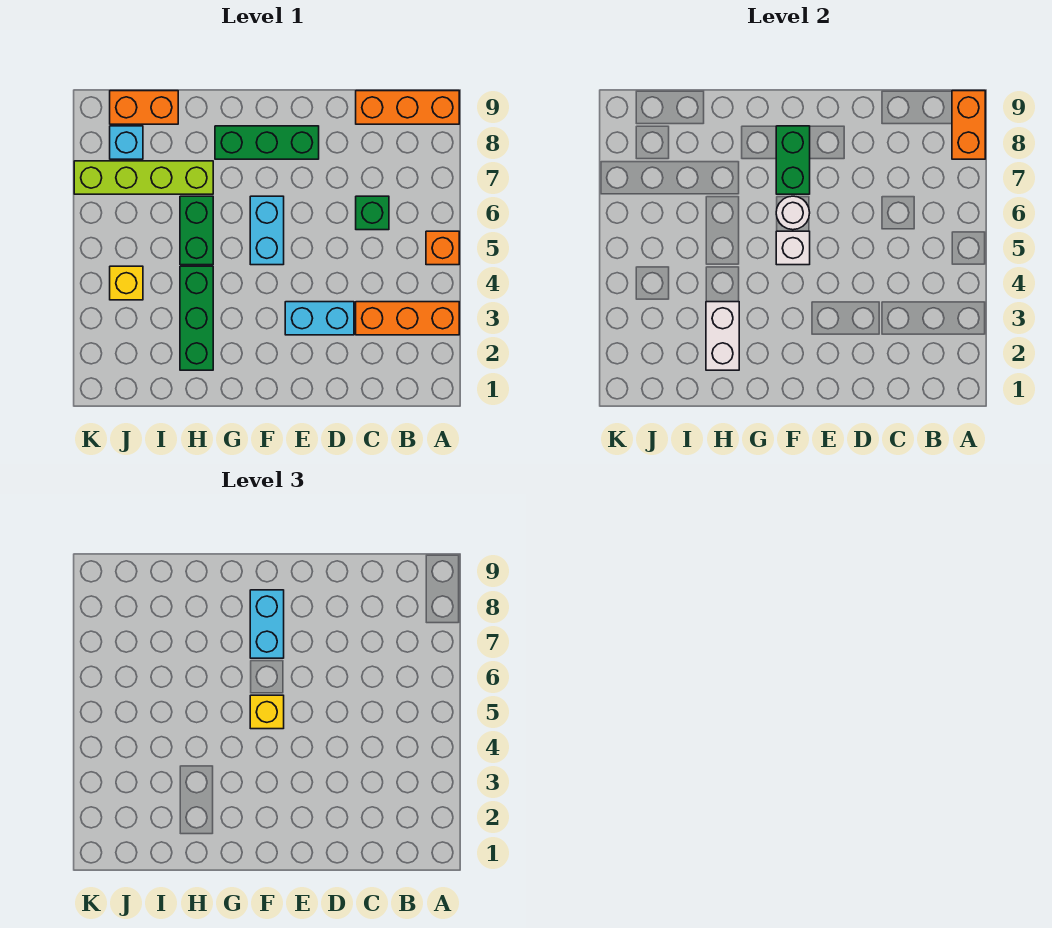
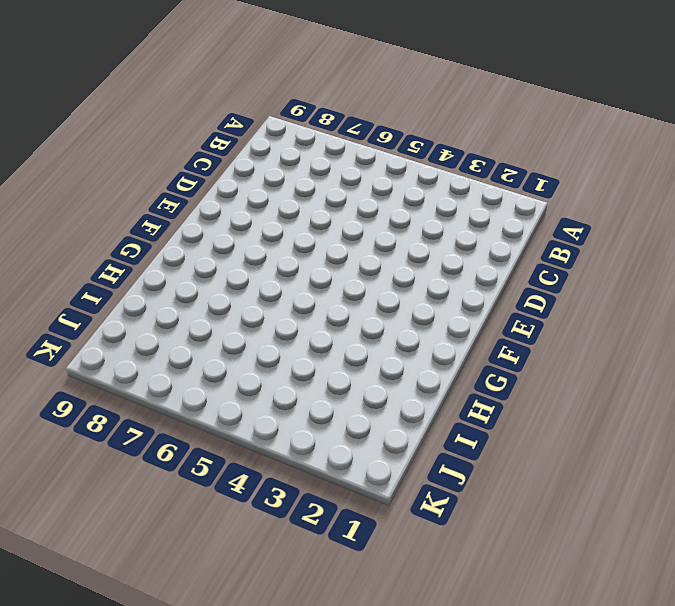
none -> orange brick A3:C3 level 1
none -> orange brick A5 level 1
none -> orange brick A9:C9 level 1

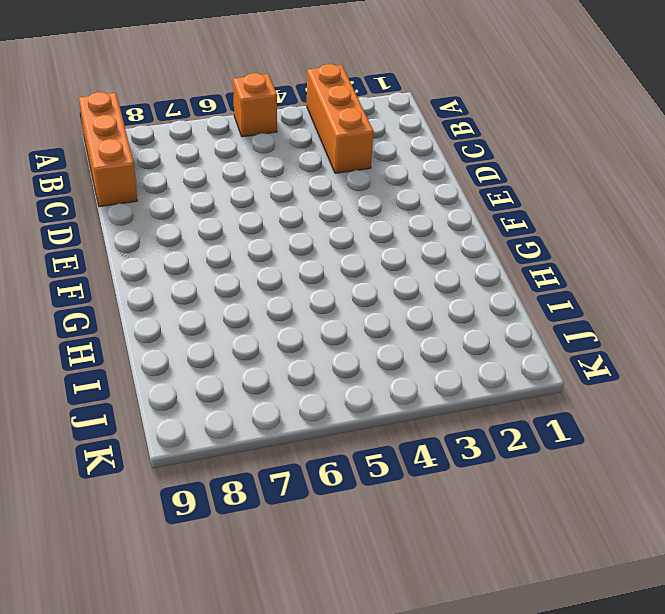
none -> green brick C6 level 1
none -> cyan brick D3:E3 level 1
none -> green brick E8:G8 level 1

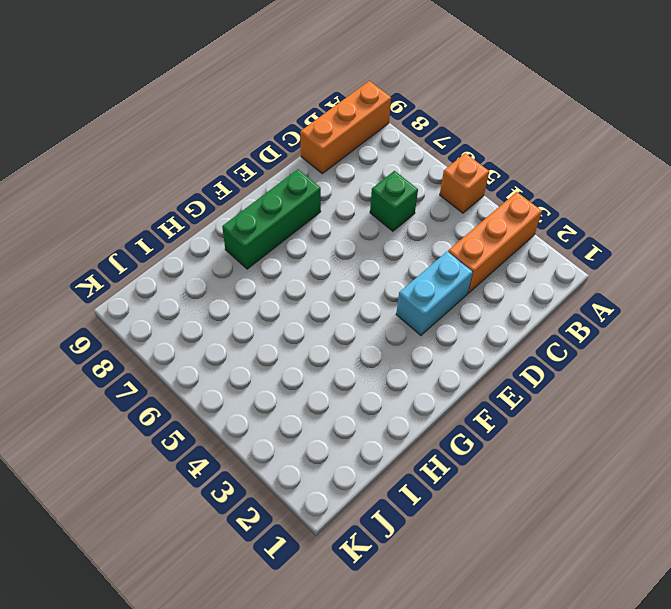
none -> cyan brick F5:F6 level 1
none -> green brick H2:H4 level 1
none -> green brick H5:H6 level 1

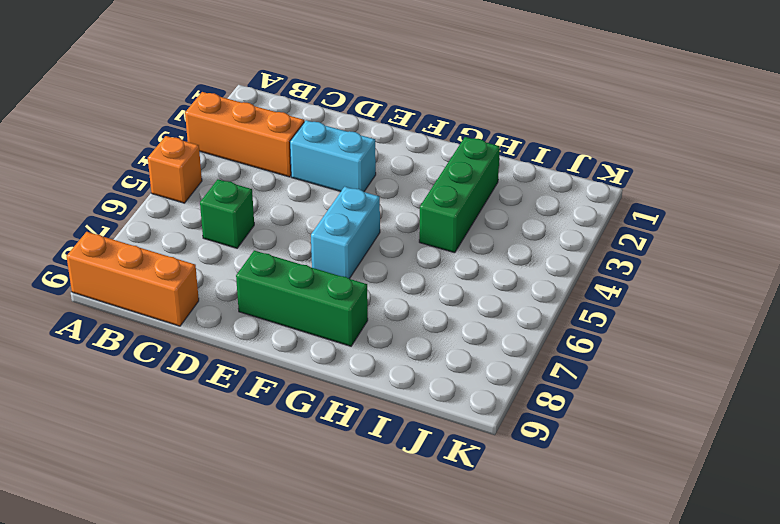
none -> green brick H5:H6 level 1
none -> lime brick H7:K7 level 1
none -> orange brick I9:J9 level 1

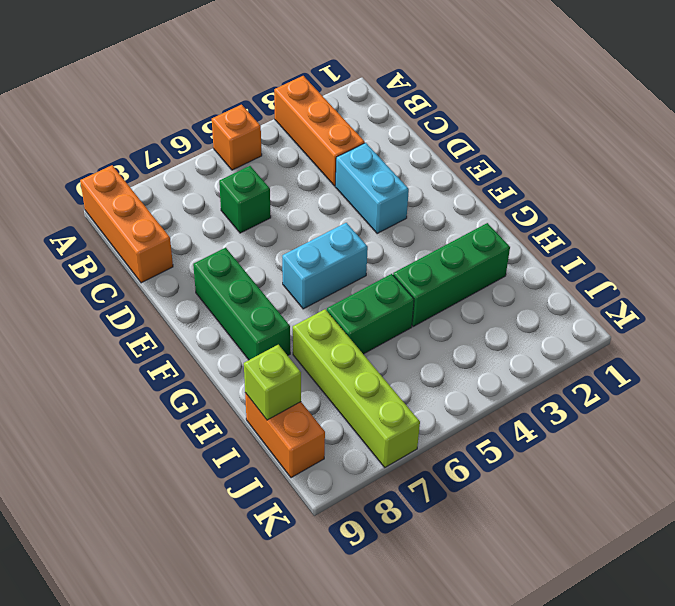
lime brick I9 level 2 -> none
none -> yellow brick J4 level 1
none -> cyan brick J8 level 1
none -> orange brick A8:A9 level 2

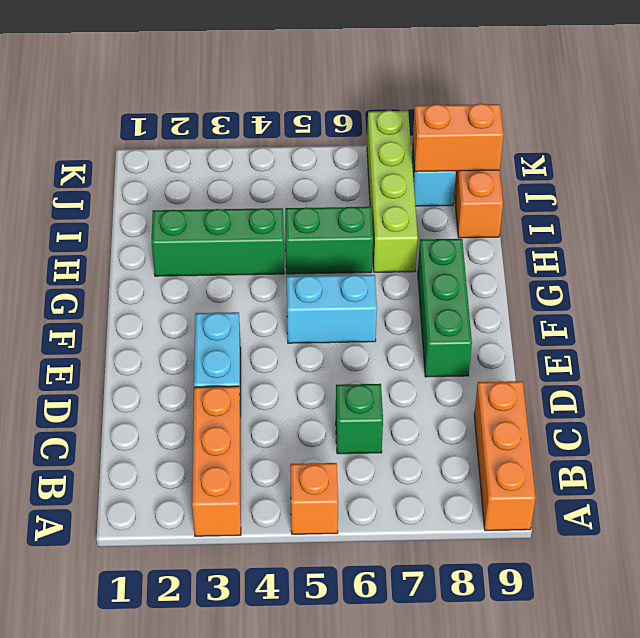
orange brick J8:J9 level 2 -> orange brick A8:A9 level 2
none -> yellow brick J4 level 1
none -> white brick F5 level 2
none -> white round brick F6 level 2

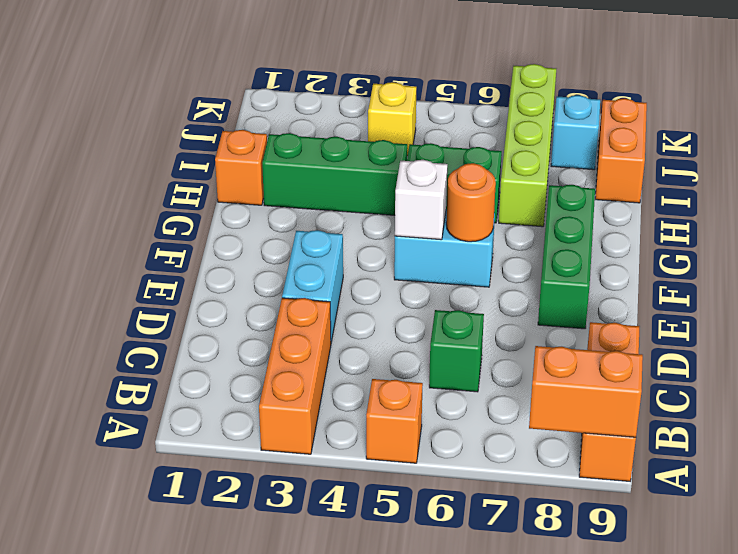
orange round brick F6 level 2 -> white round brick F6 level 2
orange brick H1 level 1 -> none
none -> green brick F7:F8 level 2
none -> white brick H2:H3 level 2
none -> yellow brick F5 level 3

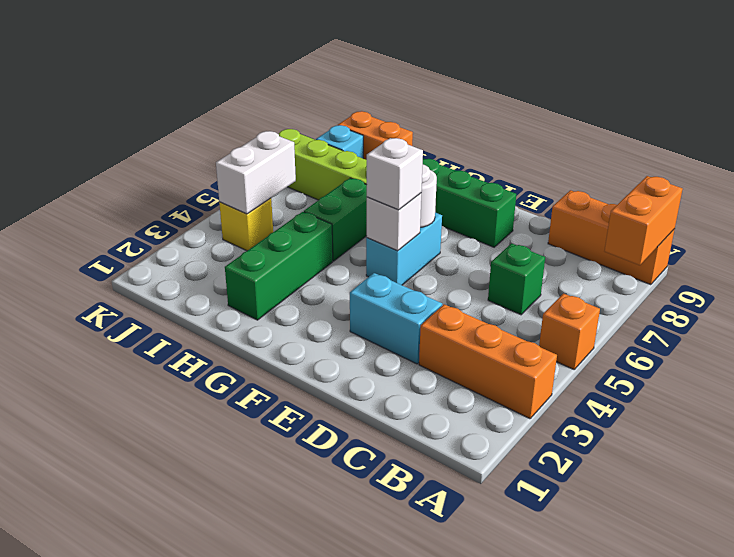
white brick F5 level 3 -> yellow brick F5 level 3
white brick J4:J5 level 2 -> white brick H2:H3 level 2
none -> green brick F7:F8 level 2
none -> cyan brick F7:F8 level 3

